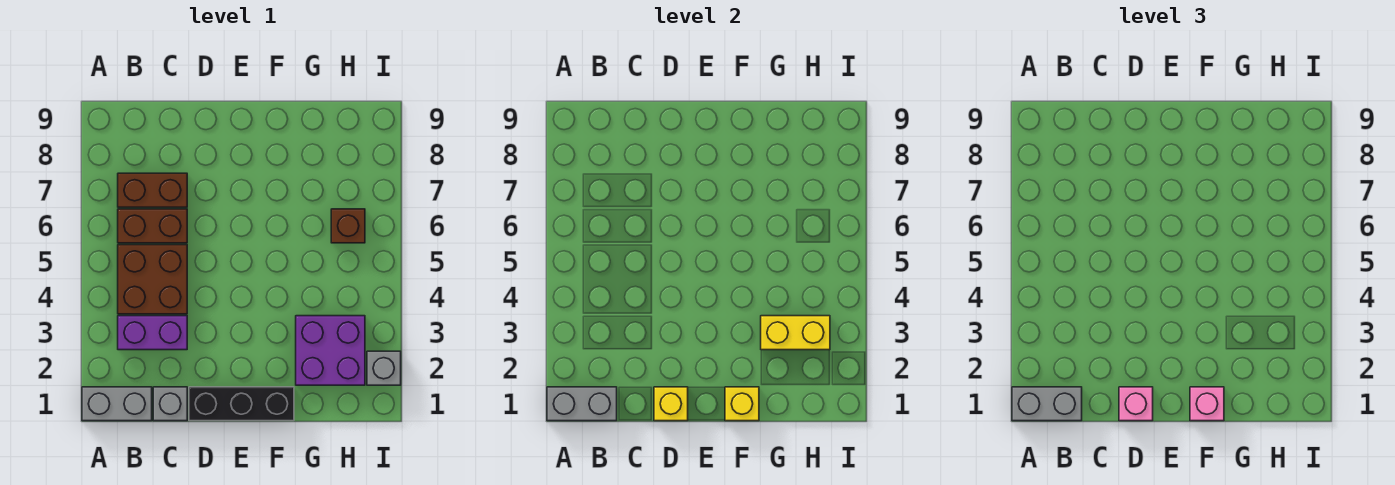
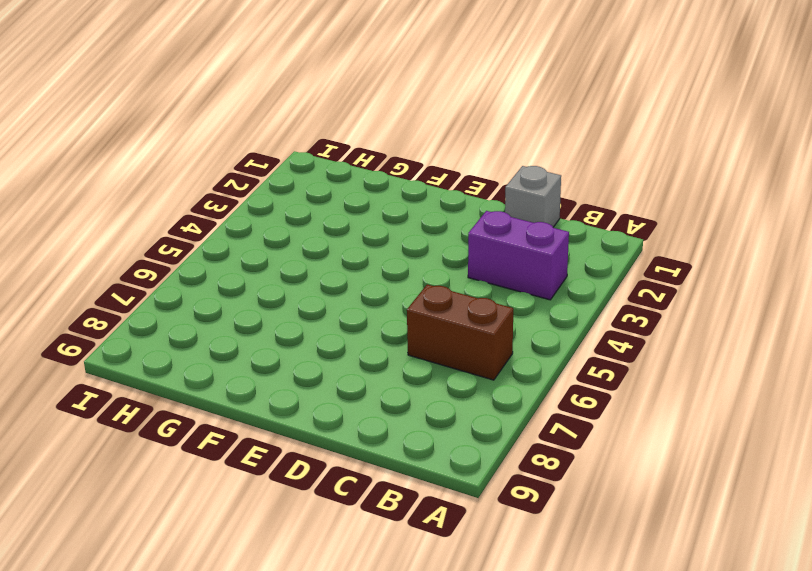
none -> grey brick A1:B1 level 1
none -> brown brick B4:C5 level 1
none -> brown brick B7:C7 level 1

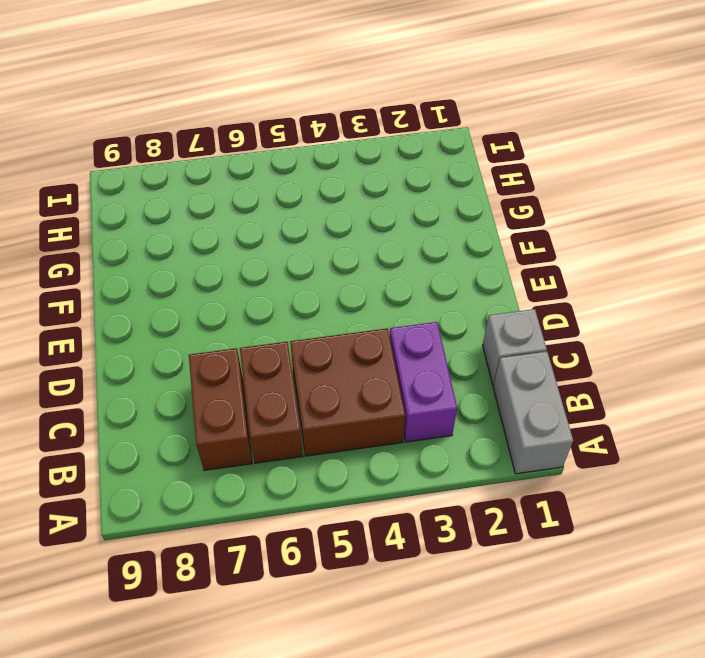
none -> black brick D1:F1 level 1
none -> purple brick G2:H3 level 1
none -> brown brick H6 level 1

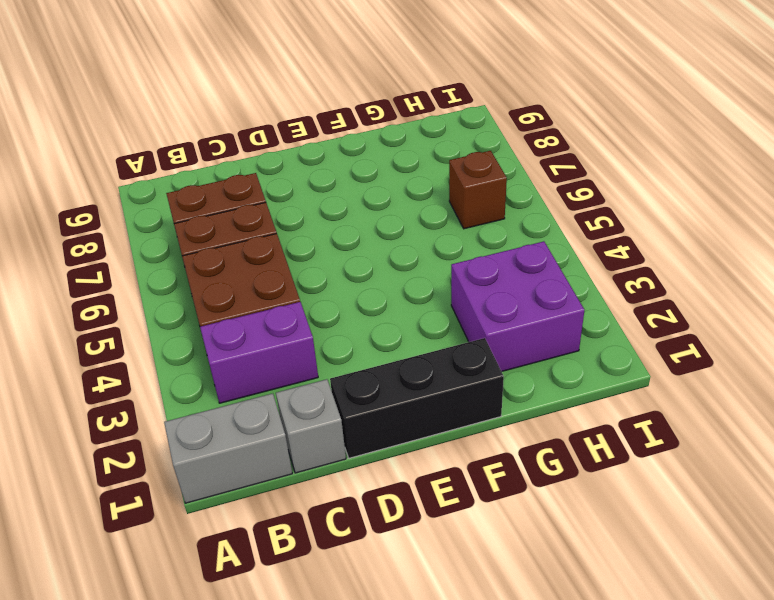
none -> grey brick I2 level 1
none -> grey brick A1:B1 level 2
none -> yellow brick D1 level 2

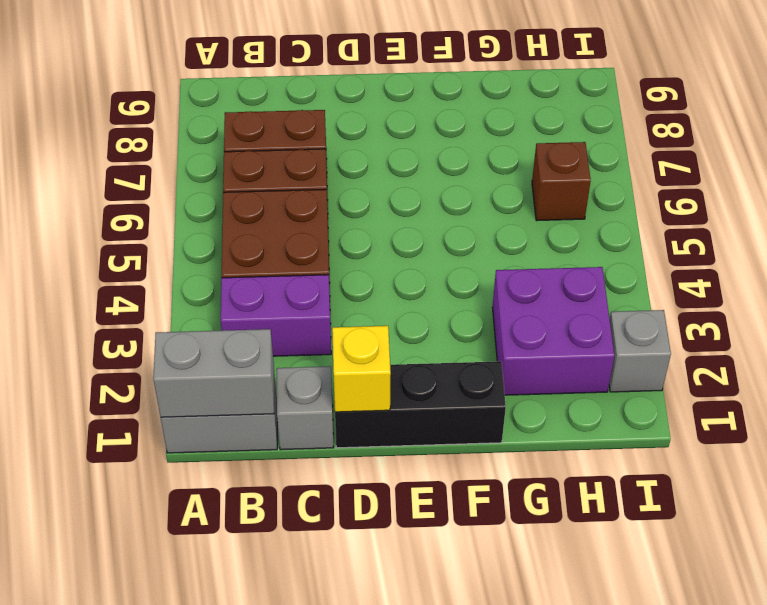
none -> yellow brick F1 level 2
none -> yellow brick G3:H3 level 2
none -> grey brick A1:B1 level 3

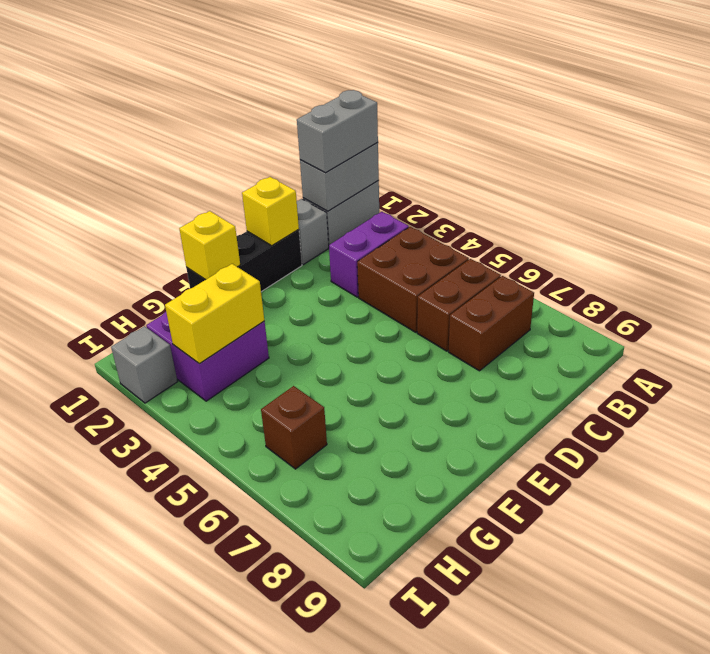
none -> pink brick D1 level 3
none -> pink brick F1 level 3

